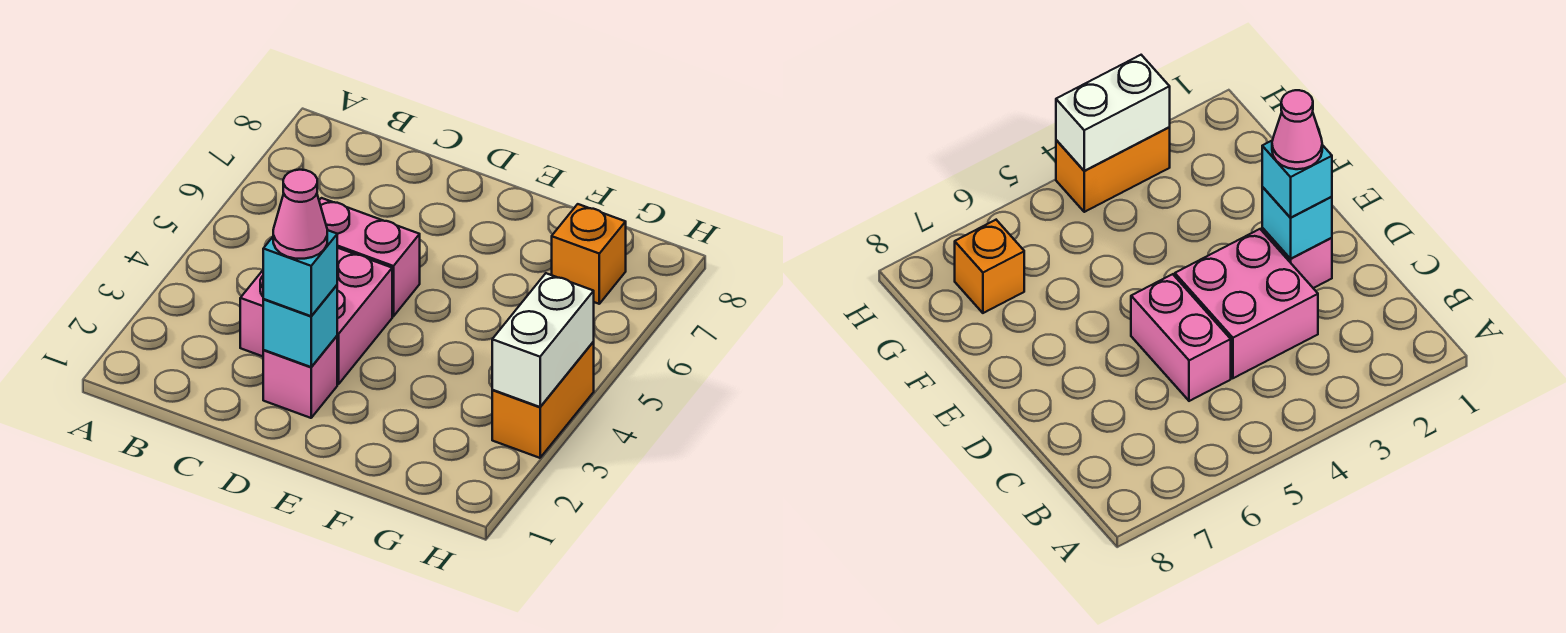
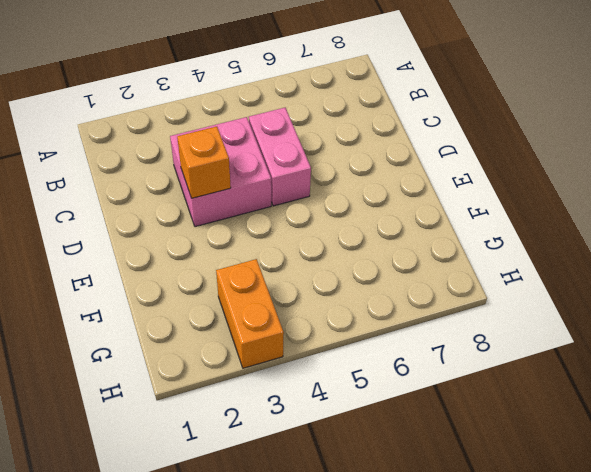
orange brick D3 level 2 -> orange brick G7 level 1
orange brick G3:H3 level 1 -> orange brick H3:H4 level 1
none -> pink brick D2 level 1
none -> cyan brick D2 level 2

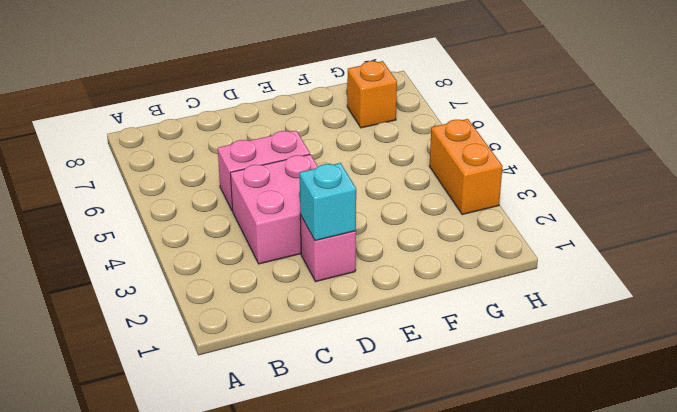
none -> white brick H3:H4 level 2
none -> cyan brick D2 level 3

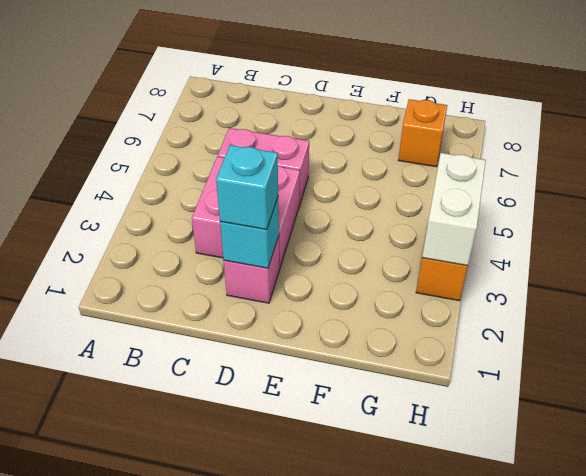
none -> pink cone D2 level 4

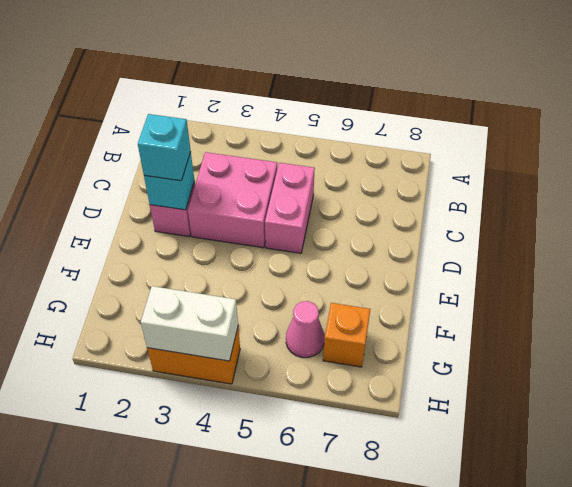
pink cone G6 level 1 -> pink cone D2 level 4

